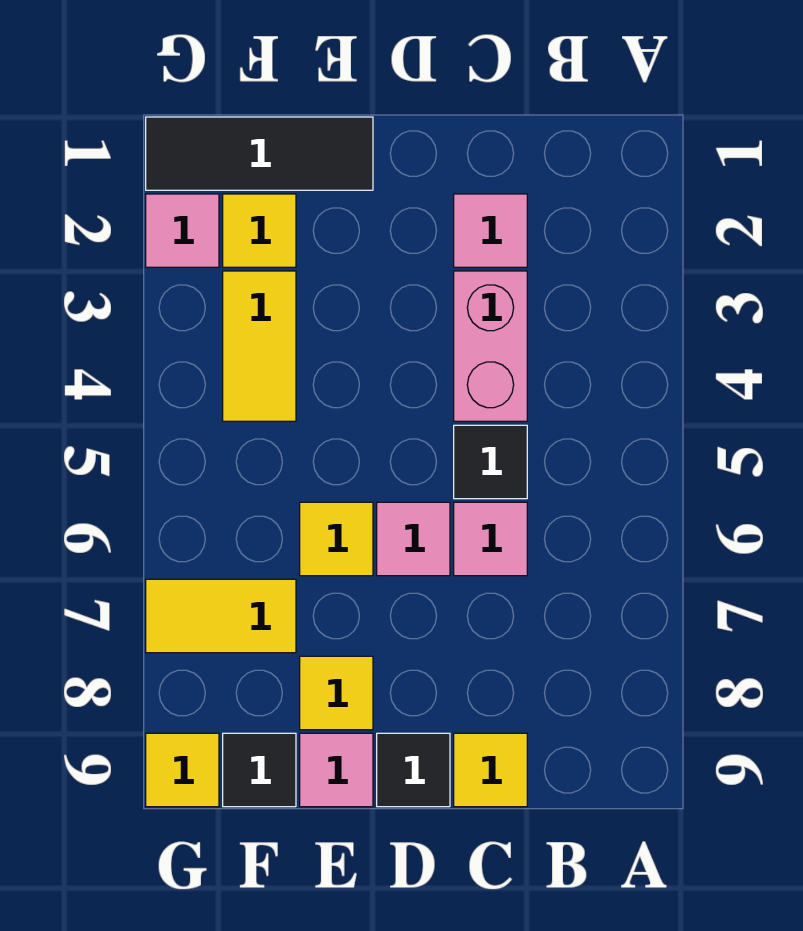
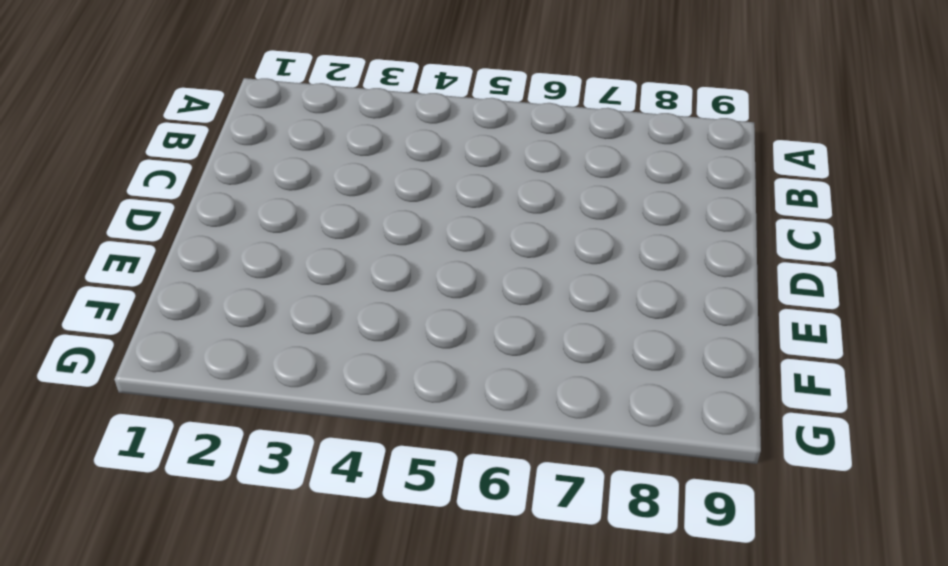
none -> pink tile C2 level 1
none -> pink brick C3:C4 level 1
none -> black tile C5 level 1

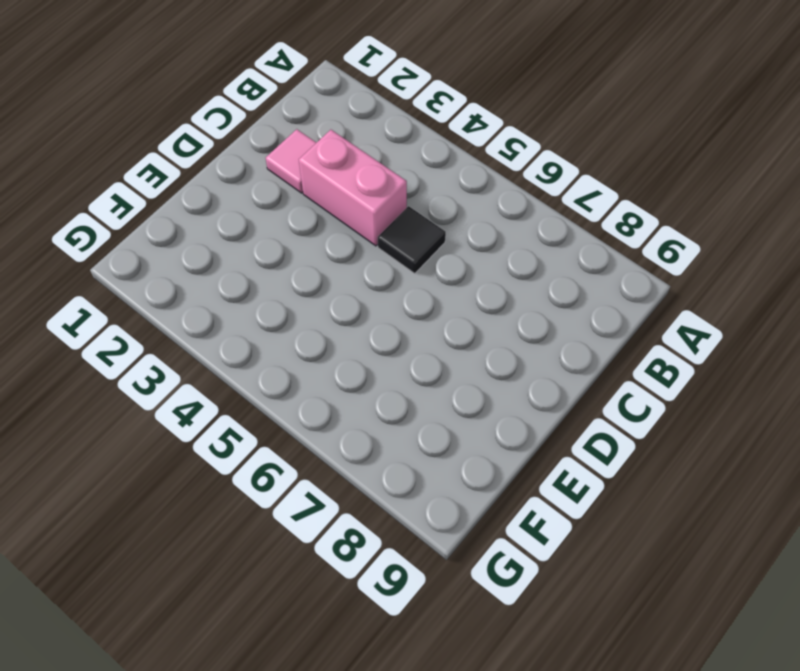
none -> pink tile C6 level 1
none -> yellow tile C9 level 1
none -> pink tile D6 level 1

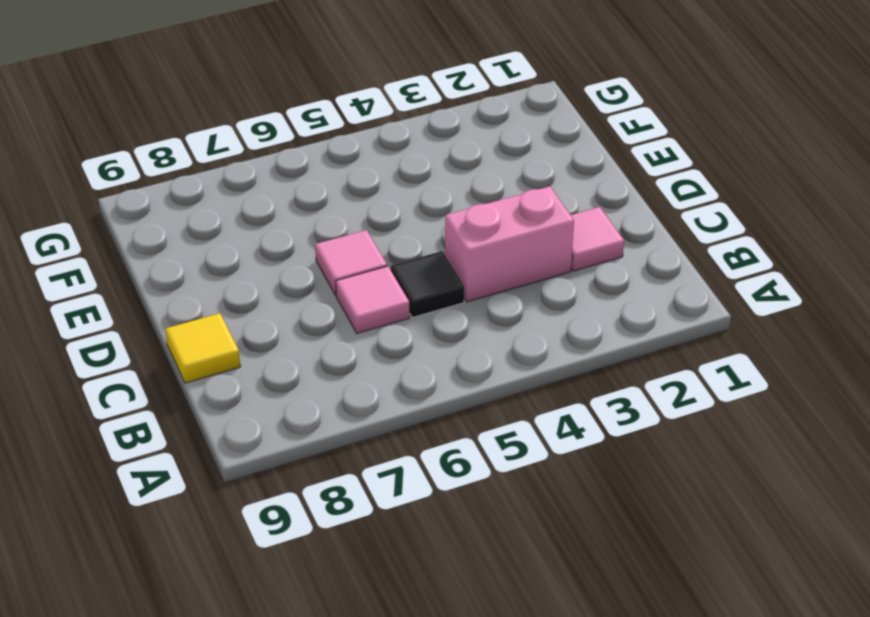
none -> black tile D9 level 1
none -> black tile E1:G1 level 1
none -> yellow tile E6 level 1

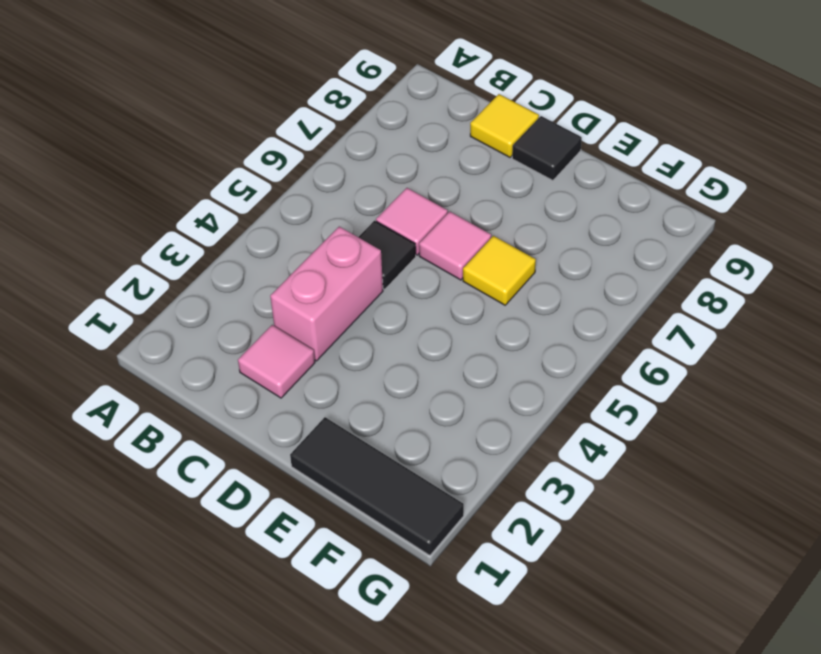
none -> yellow tile E8 level 1
none -> pink tile E9 level 1
none -> yellow tile F2 level 1

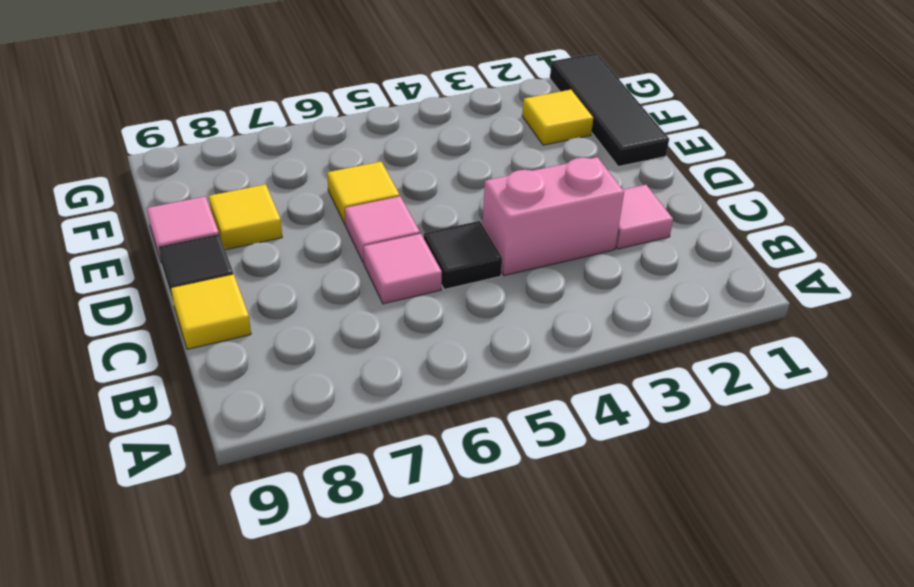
none -> yellow tile F3:F4 level 1
none -> yellow tile F7:G7 level 1
none -> black tile F9 level 1

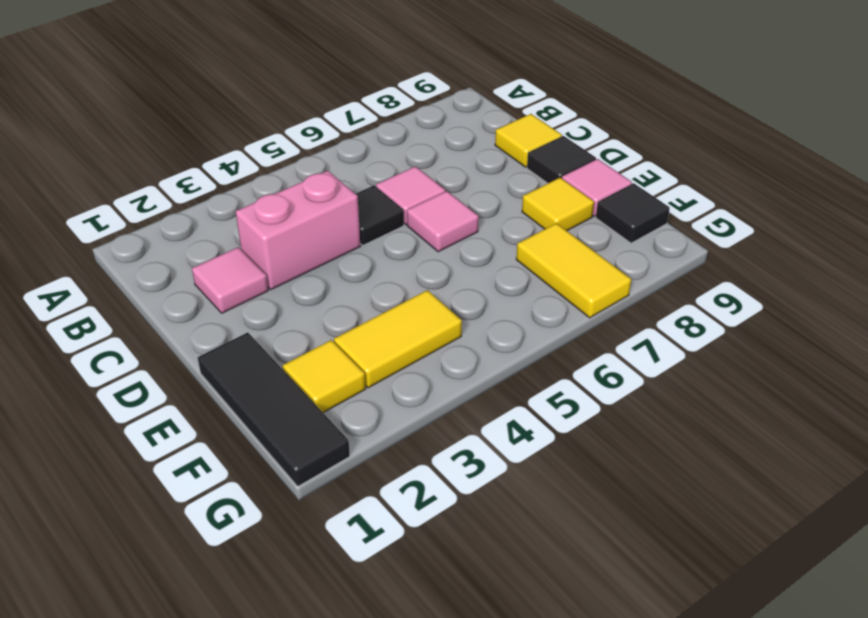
none -> yellow tile E6 level 1
none -> pink tile G2 level 1
none -> yellow tile G9 level 1

